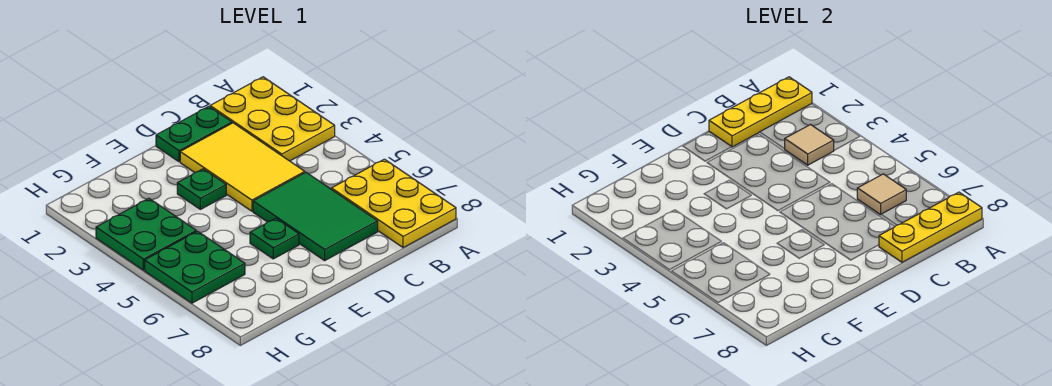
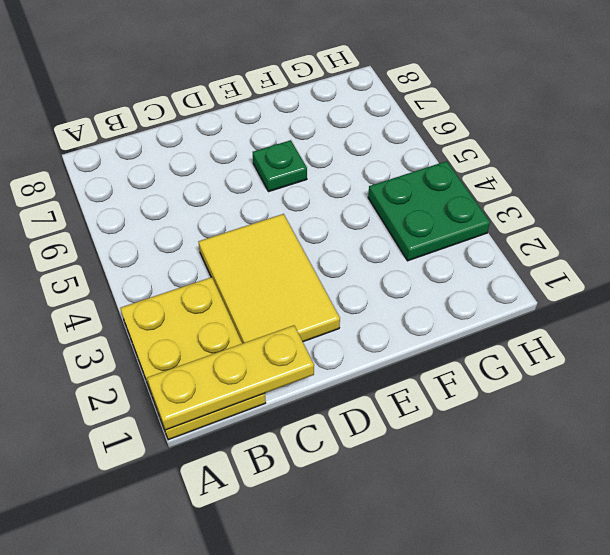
none -> yellow plate A6:B8 level 1
none -> green plate C1:D1 level 1
none -> green tile C5:D7 level 1

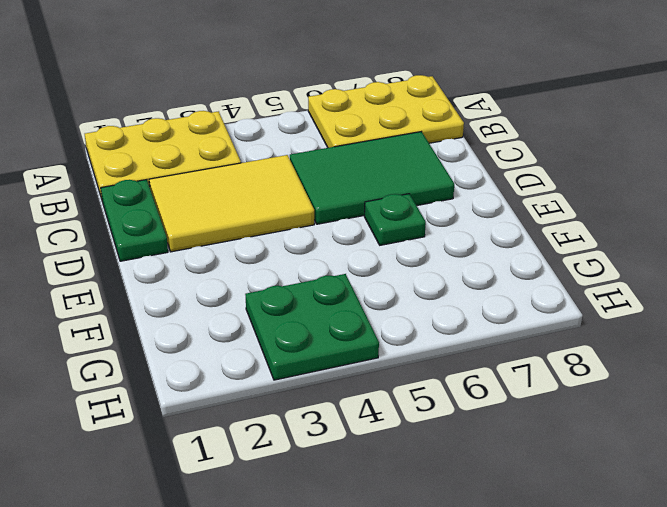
none -> green plate E3 level 1
none -> green plate G5:H6 level 1
none -> yellow plate A1:C1 level 2

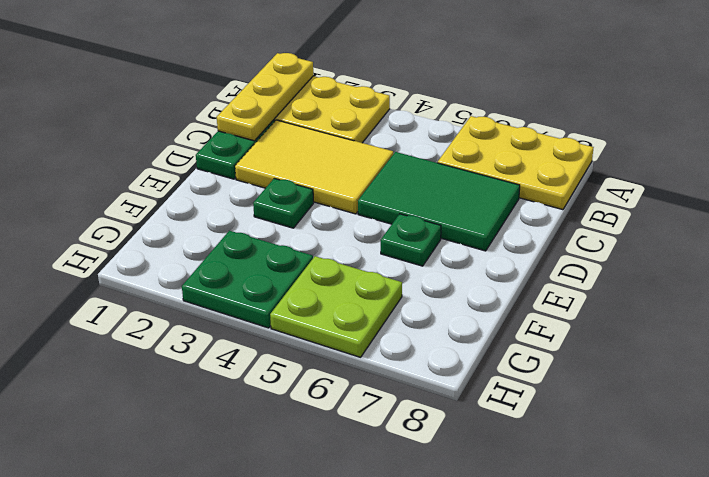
lime plate G5:H6 level 1 -> green plate G5:H6 level 1
none -> yellow plate A8:C8 level 2
none -> tan tile B3 level 2
none -> tan tile B6 level 2

